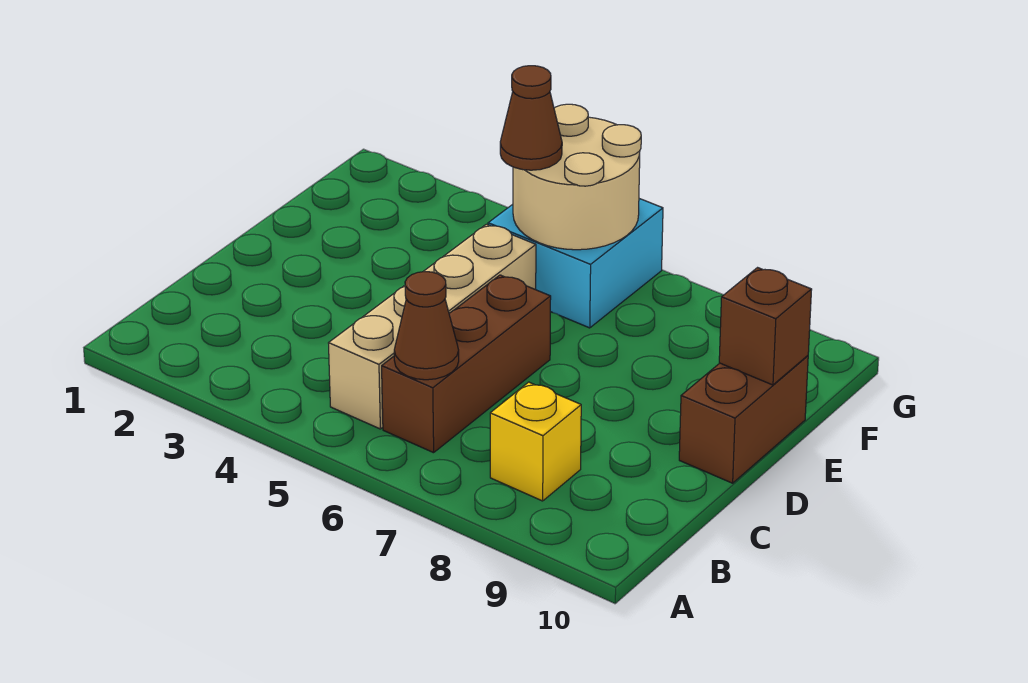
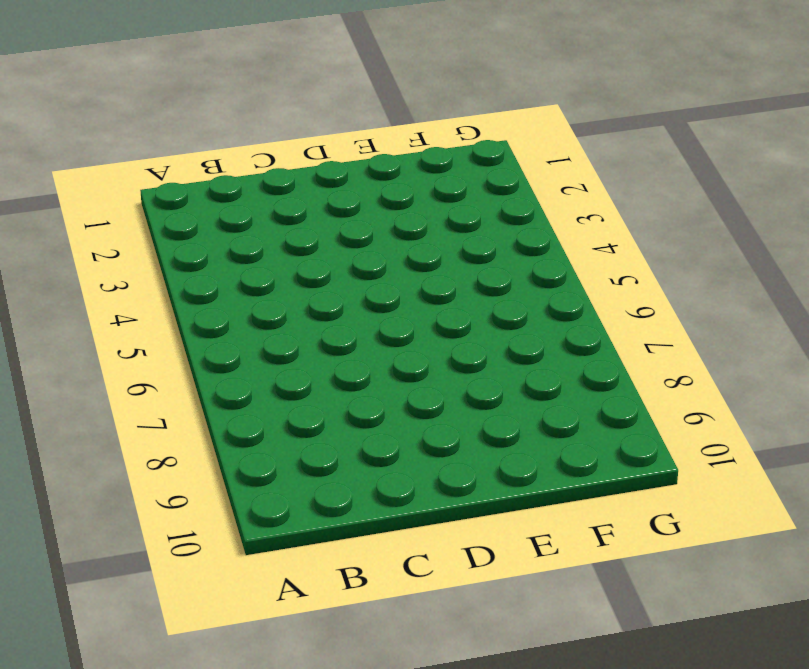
none -> tan brick B5:E5 level 1
none -> brown brick B6:D6 level 1

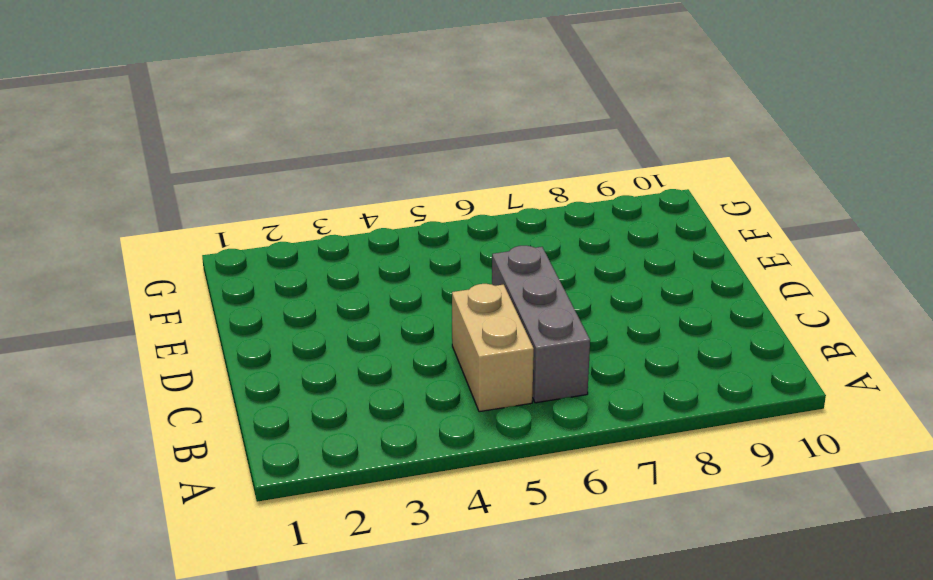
tan brick B5:C5 level 1 -> tan brick B5:E5 level 1
grey brick B6:D6 level 1 -> brown brick B6:D6 level 1
none -> yellow brick B8 level 1
none -> brown brick D10:E10 level 1

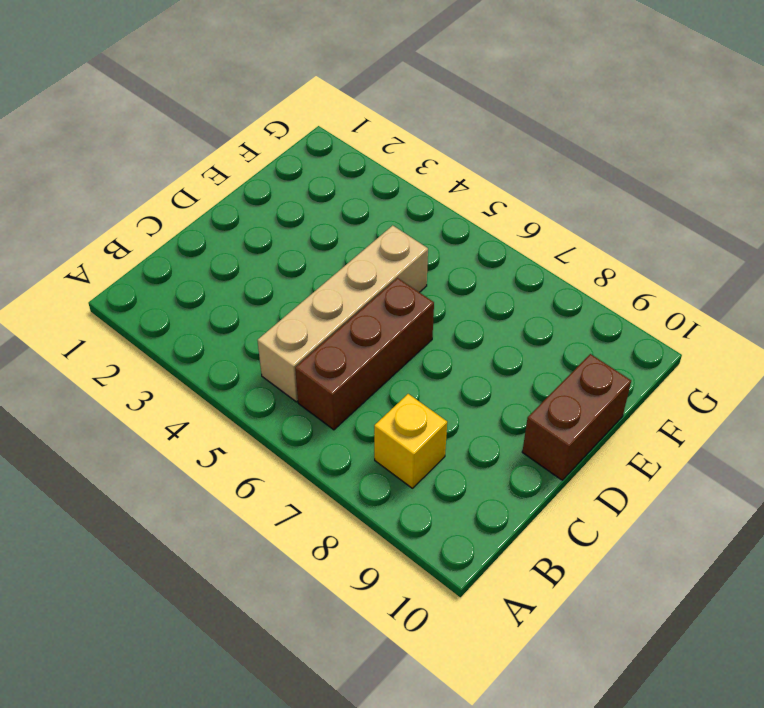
none -> cyan brick F5:G6 level 1
none -> brown cone B6 level 2

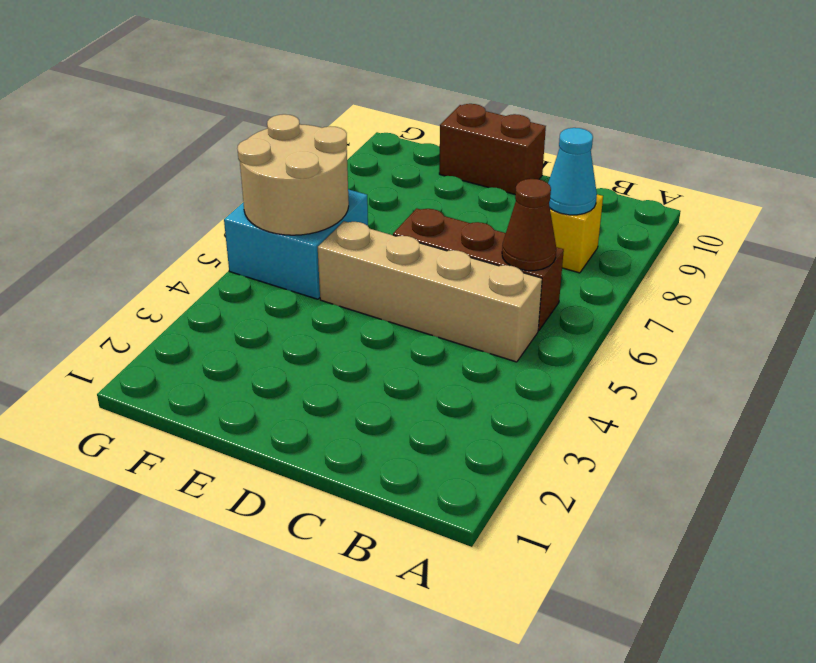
cyan cone B8 level 2 -> none
none -> brown brick E10 level 2
none -> brown cone F5 level 3

